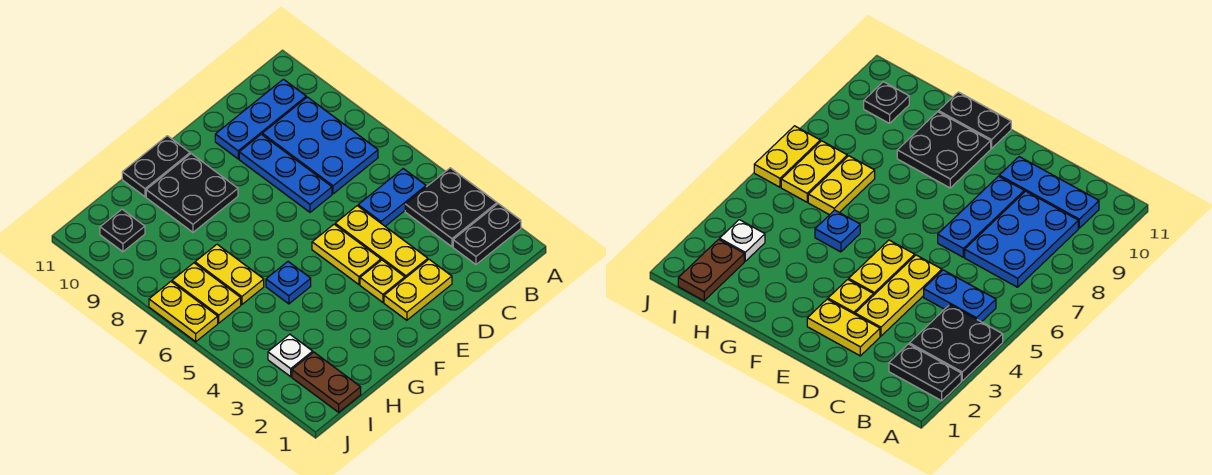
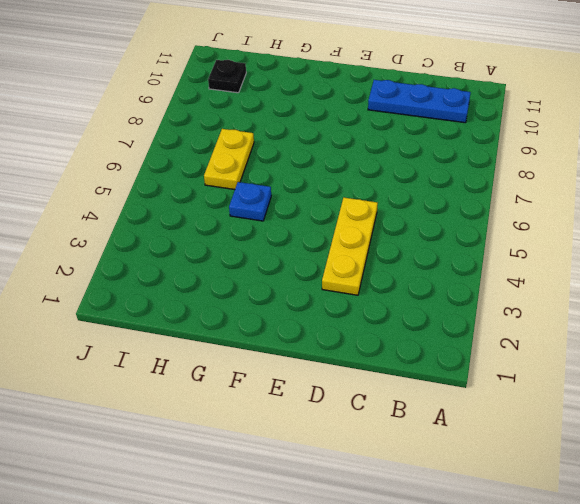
none -> black plate A2:B2 level 1
none -> black plate A3:B4 level 1
none -> blue plate B5:C5 level 1

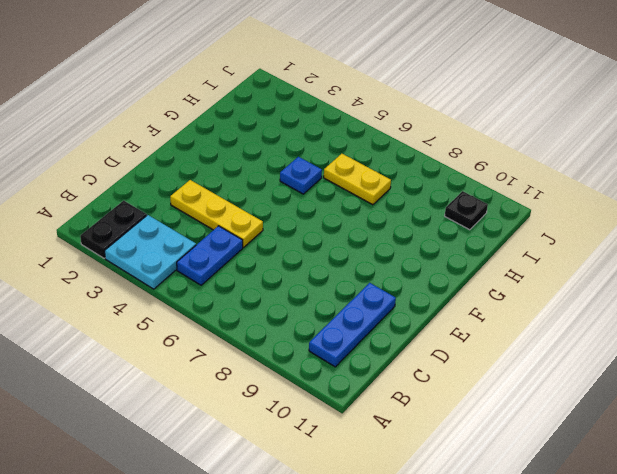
cyan plate A3:B4 level 1 -> black plate A3:B4 level 1
none -> blue plate B7:C9 level 1
none -> yellow plate D2:E2 level 1
none -> blue plate D7:D9 level 1

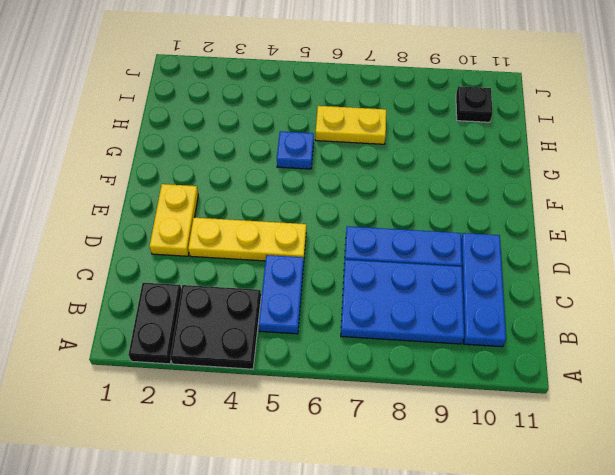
none -> yellow plate E3 level 1
none -> yellow plate E4:E5 level 1
none -> black plate F9:G10 level 1

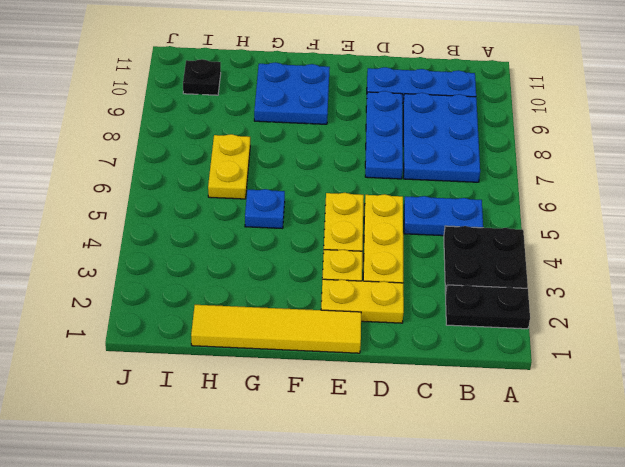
yellow tile E1:H1 level 1 -> none
blue plate F9:G10 level 1 -> black plate F9:G10 level 1
none -> black plate F11:G11 level 1
none -> brown plate I1:I2 level 1
none -> white plate I3 level 1

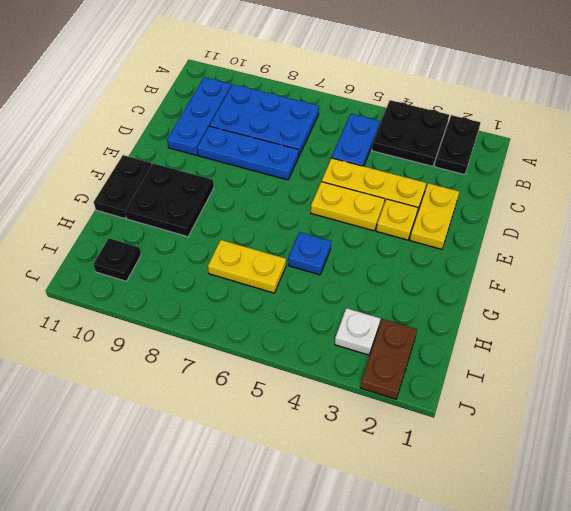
brown plate I2:J2 level 1 -> brown plate I1:I2 level 1
none -> yellow plate I6:I7 level 1
none -> yellow plate J6:J7 level 1

